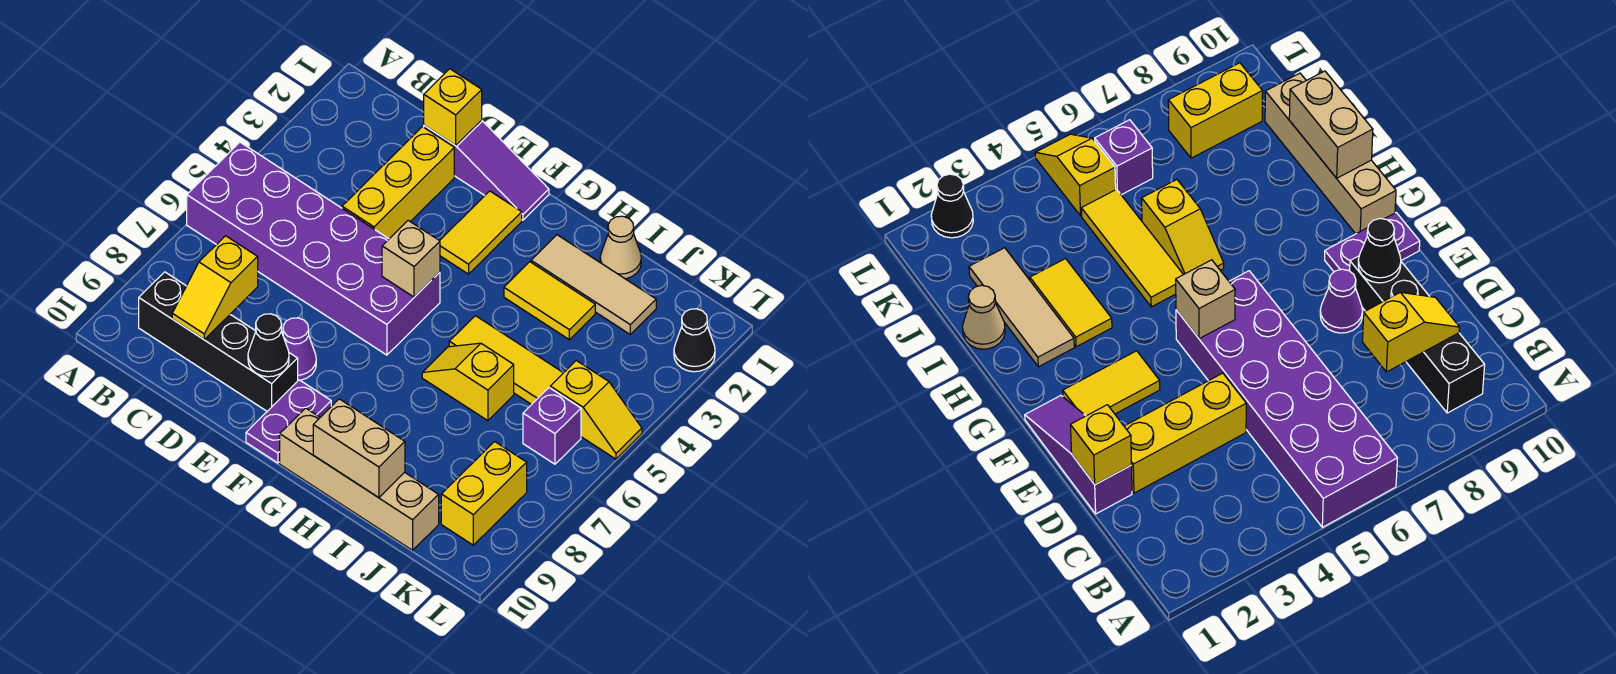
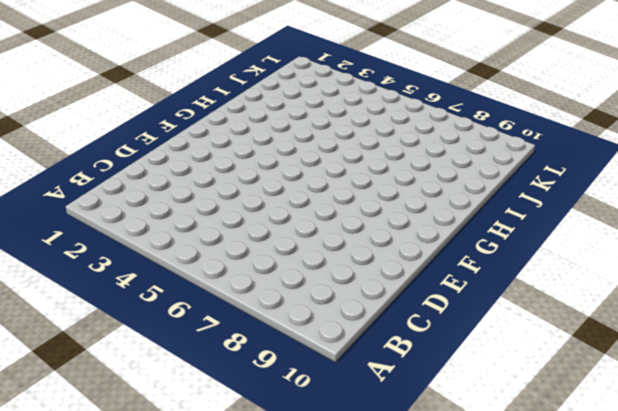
none -> purple brick A5:F6 level 1
none -> black brick B9:E9 level 1
none -> purple slope D1:F1 level 1 top D

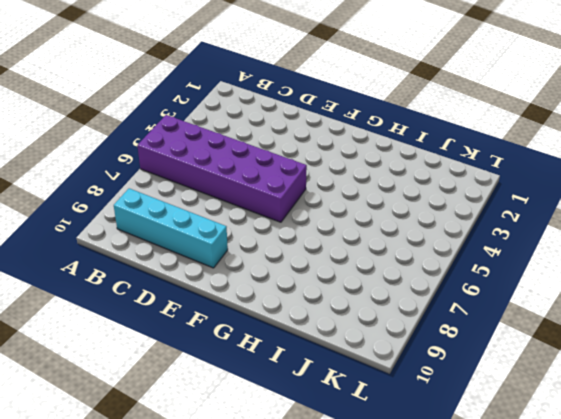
cyan brick B9:E9 level 1 -> black brick B9:E9 level 1
none -> purple slope D1:F1 level 1 top D
none -> yellow brick D2:D4 level 1
none -> purple cone E8 level 1

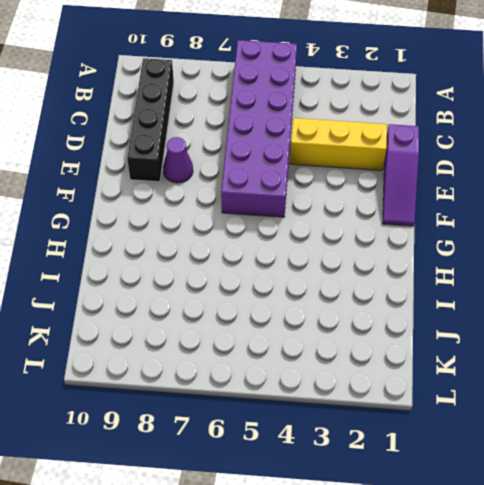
none -> yellow tile F2:F3 level 1
none -> purple plate F9:F10 level 1
none -> tan brick G10:J10 level 1

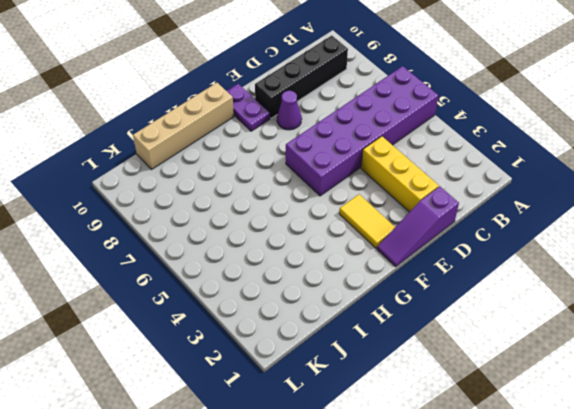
none -> tan tile H2:J2 level 1
none -> yellow tile H3:I3 level 1
none -> yellow tile H5:J5 level 1

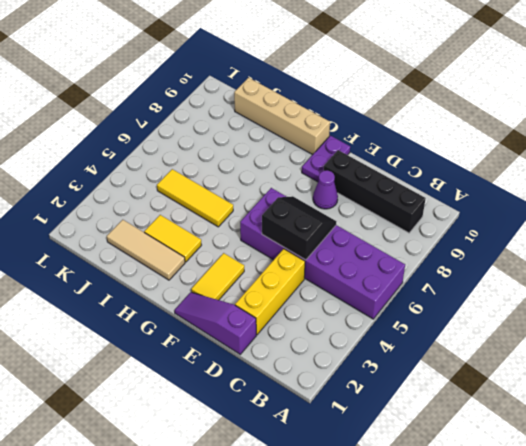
black slope D5:E6 level 2 top 5 -> none
none -> yellow slope H6:I6 level 1 top I
none -> tan cone I1 level 1
none -> yellow slope K5:L5 level 1 top K

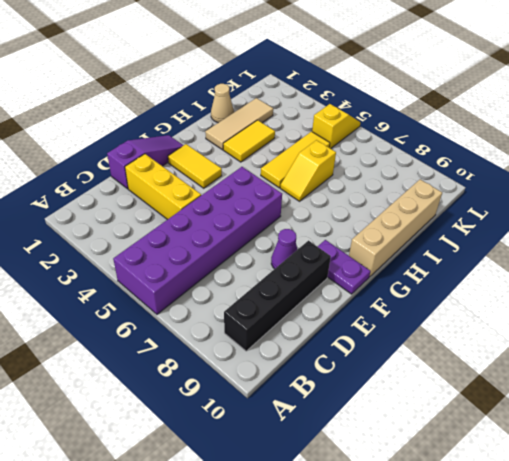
none -> purple brick K6 level 1
none -> yellow brick K8:K9 level 1
none -> black cone L2 level 1

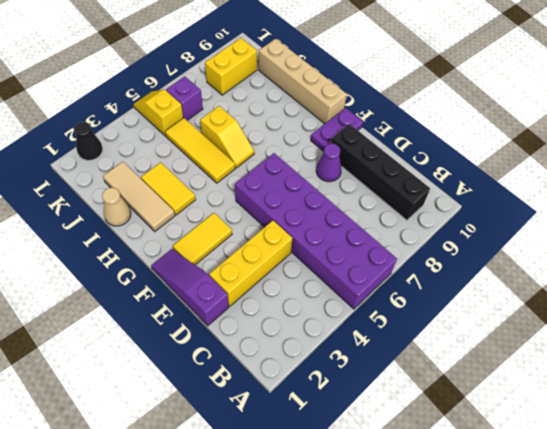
none -> yellow slope C8:C9 level 2 top 8
none -> yellow brick D1 level 2
none -> black cone E9 level 2

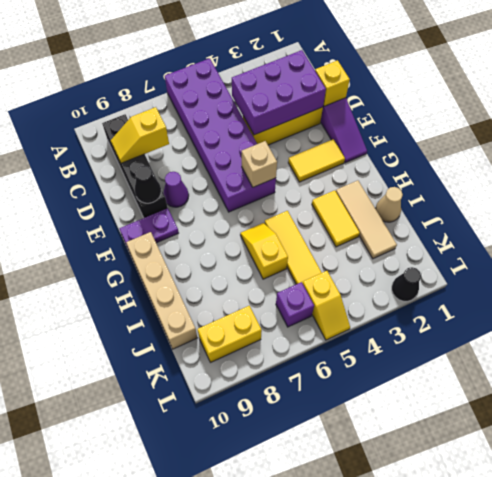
purple brick C2:D4 level 2 -> none
none -> tan brick H10:I10 level 2

